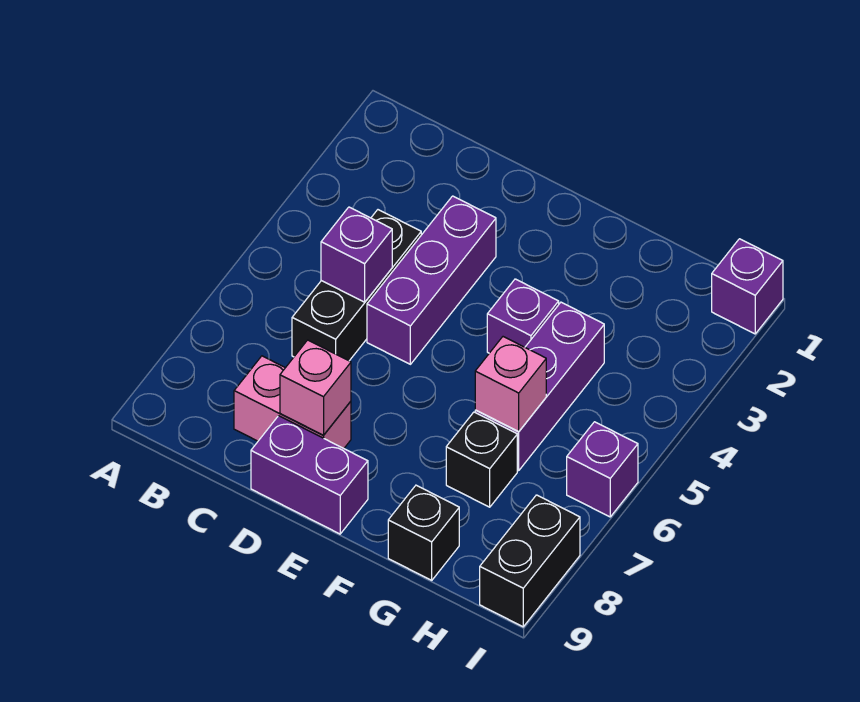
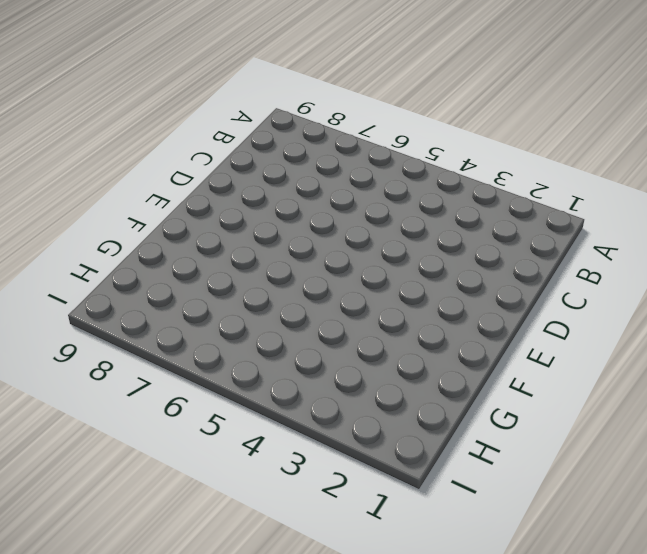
none -> black brick C4:C6 level 1
none -> pink brick C8:D8 level 1
none -> purple brick D3:D5 level 1

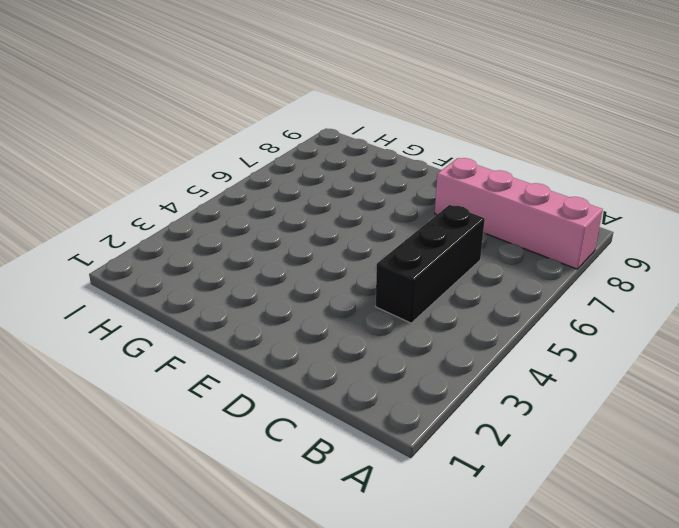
pink brick A8:D8 level 1 -> pink brick C8:D8 level 1
none -> purple brick D3:D5 level 1
none -> purple brick D9:E9 level 1
none -> purple brick F4 level 1

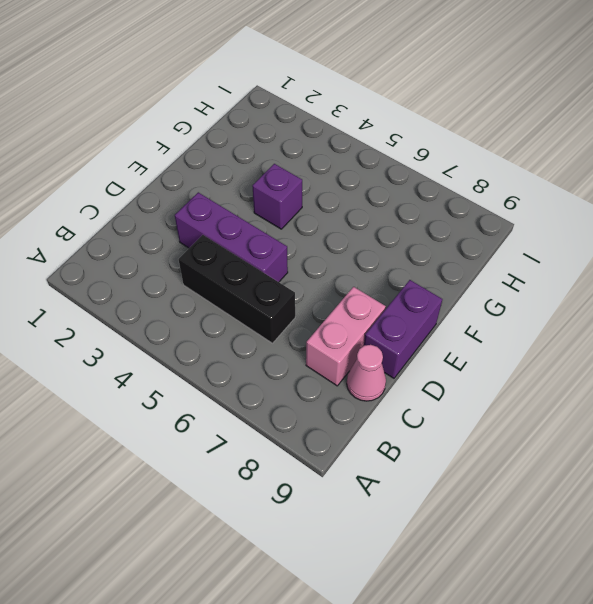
pink cone C9 level 1 -> none
none -> purple brick G4:G6 level 1
none -> black brick G7 level 1
none -> black brick G9 level 1

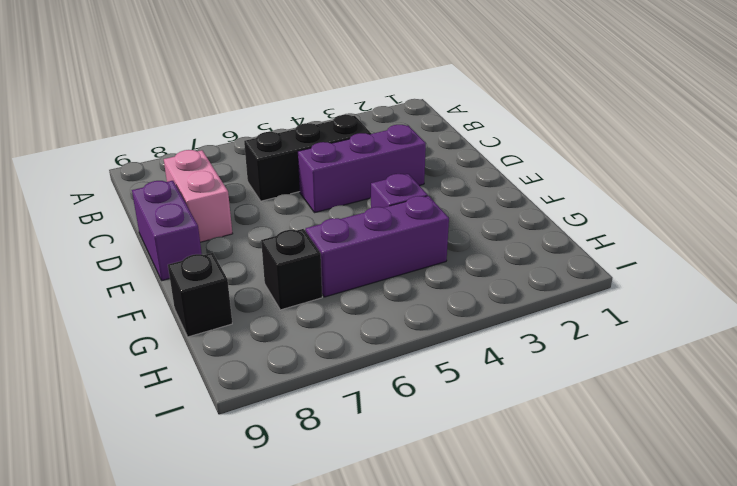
none -> purple brick I1 level 1
none -> purple brick I6 level 1
none -> black brick I8:I9 level 1

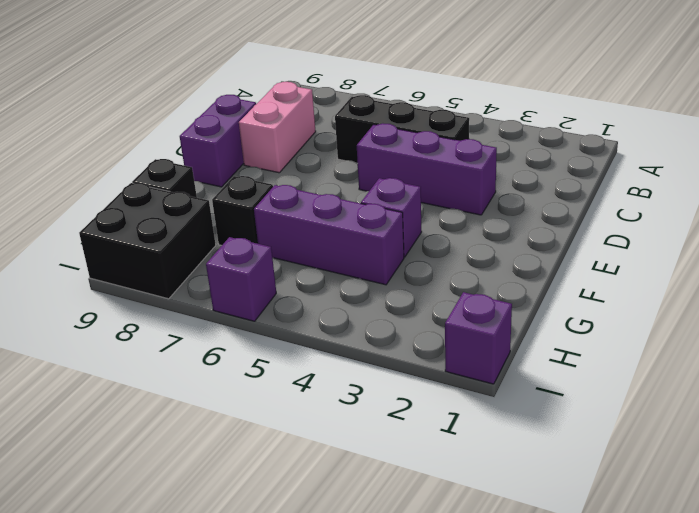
black brick H8:I9 level 1 -> black brick I8:I9 level 1
none -> purple brick C5 level 2
none -> pink brick D8 level 2
none -> pink brick G6 level 2

